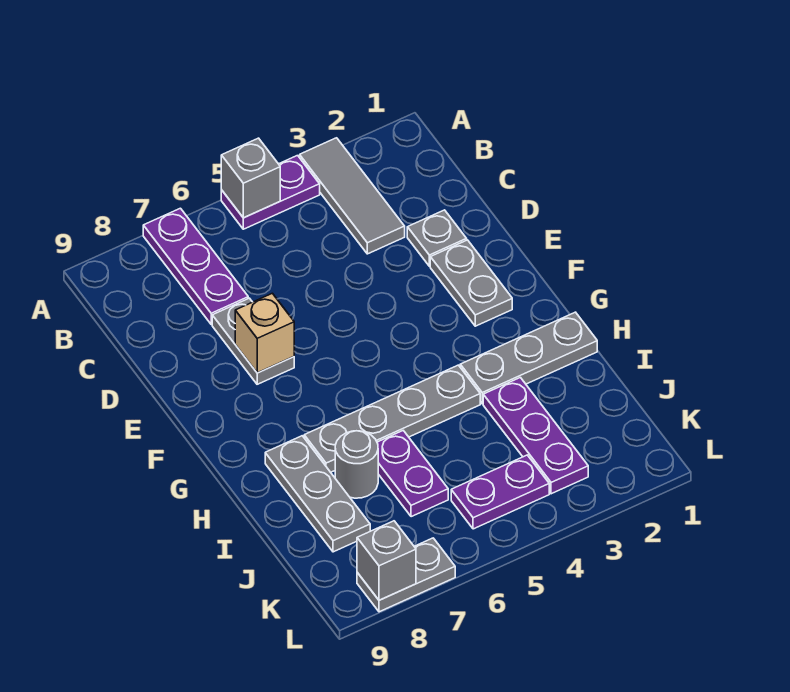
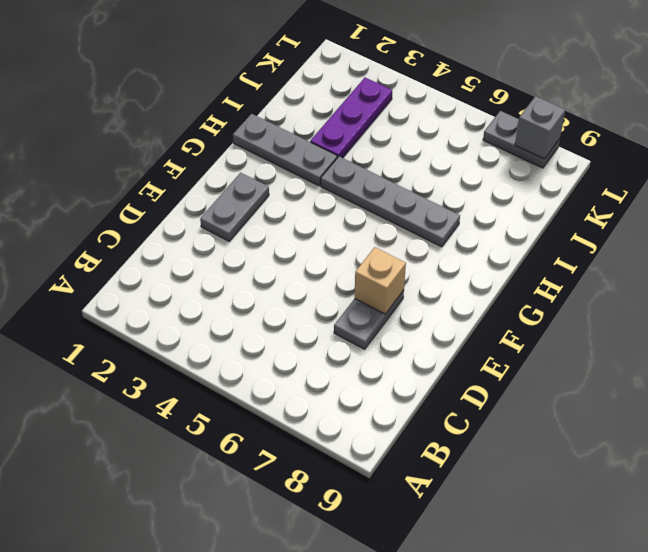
none -> grey tile A3:C3 level 1
none -> purple plate A4:A5 level 1
none -> purple plate A7:C7 level 1

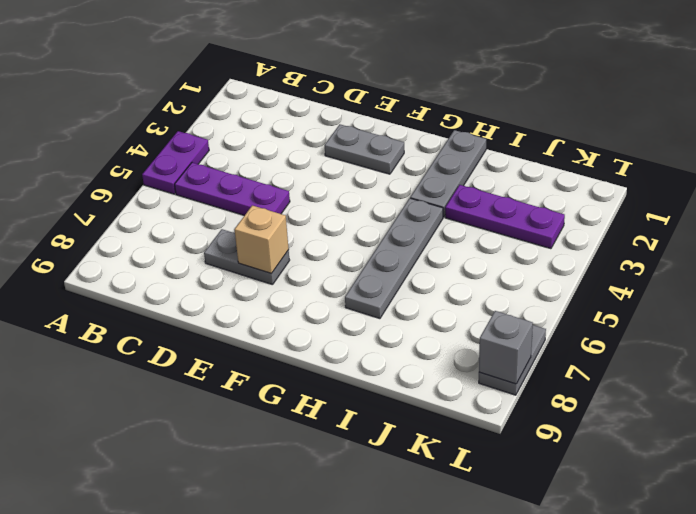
purple plate B5:D5 level 1 -> purple plate A7:C7 level 1
none -> grey tile A3:C3 level 1
none -> grey plate D2 level 1
none -> grey plate H8:J8 level 1

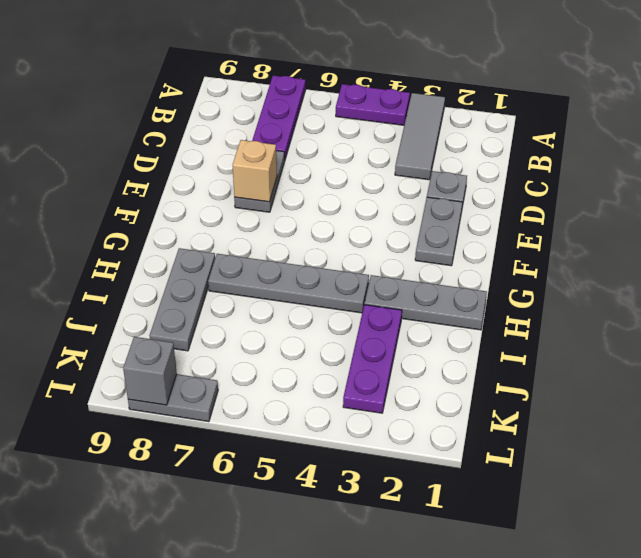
none -> purple plate I6:J6 level 1
none -> grey round brick I7 level 1
none -> purple plate K4:K5 level 1

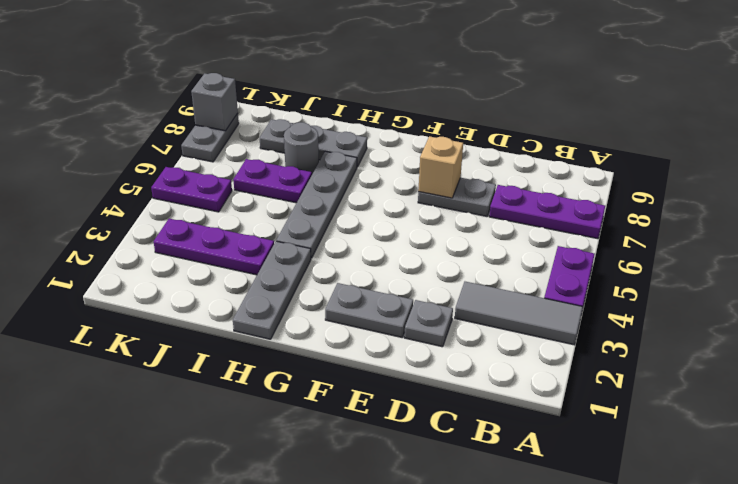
purple plate K5:L5 level 1 -> purple plate K4:K5 level 1
none -> grey brick A5 level 2

